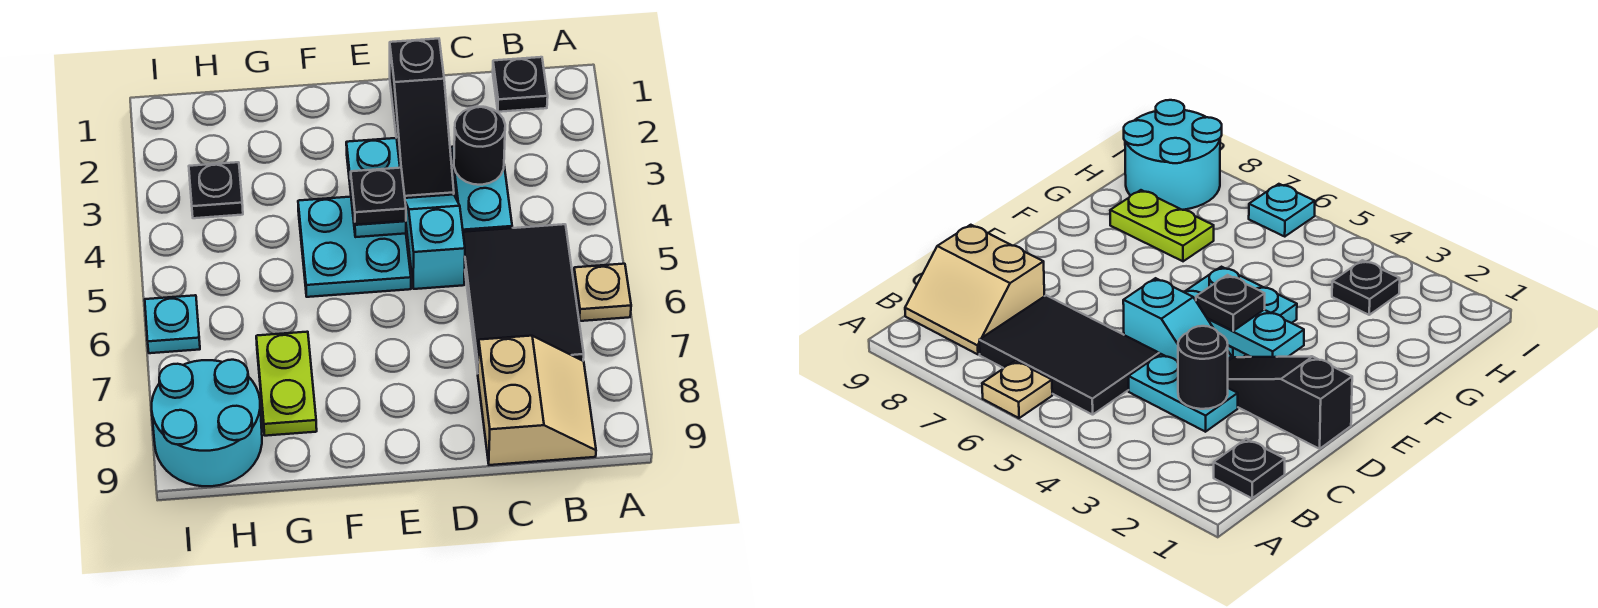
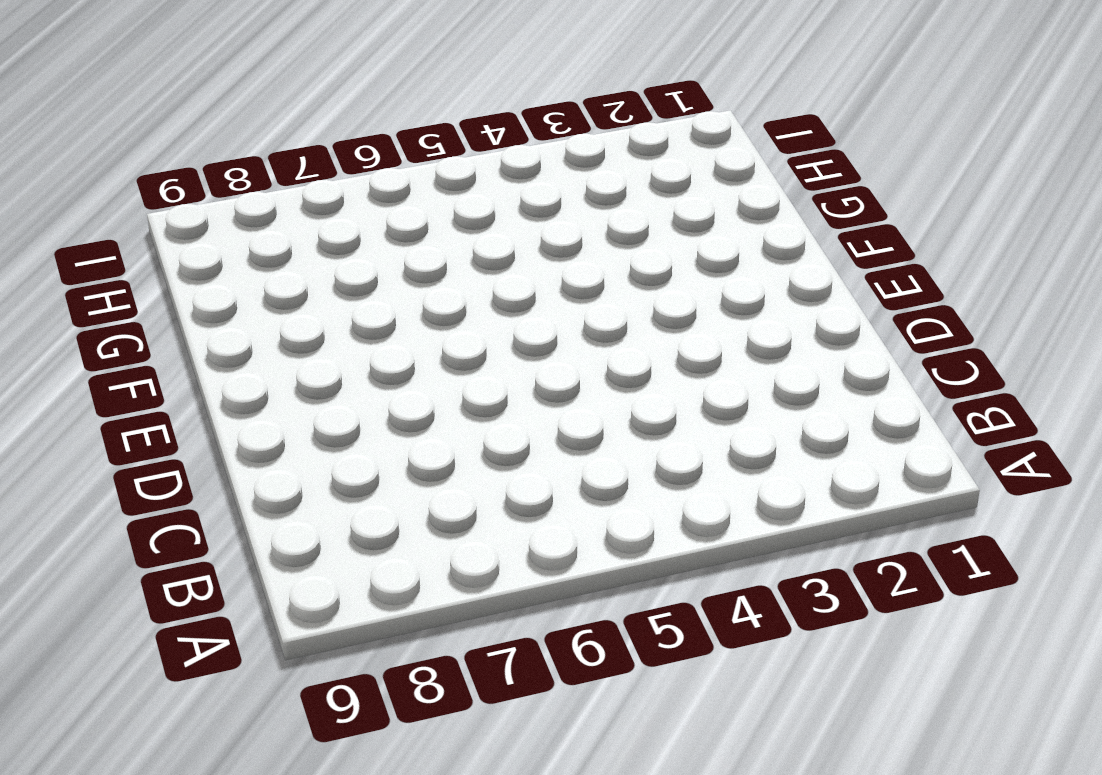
none -> tan plate A6 level 1
none -> black plate B1 level 1
none -> black tile B5:C7 level 1

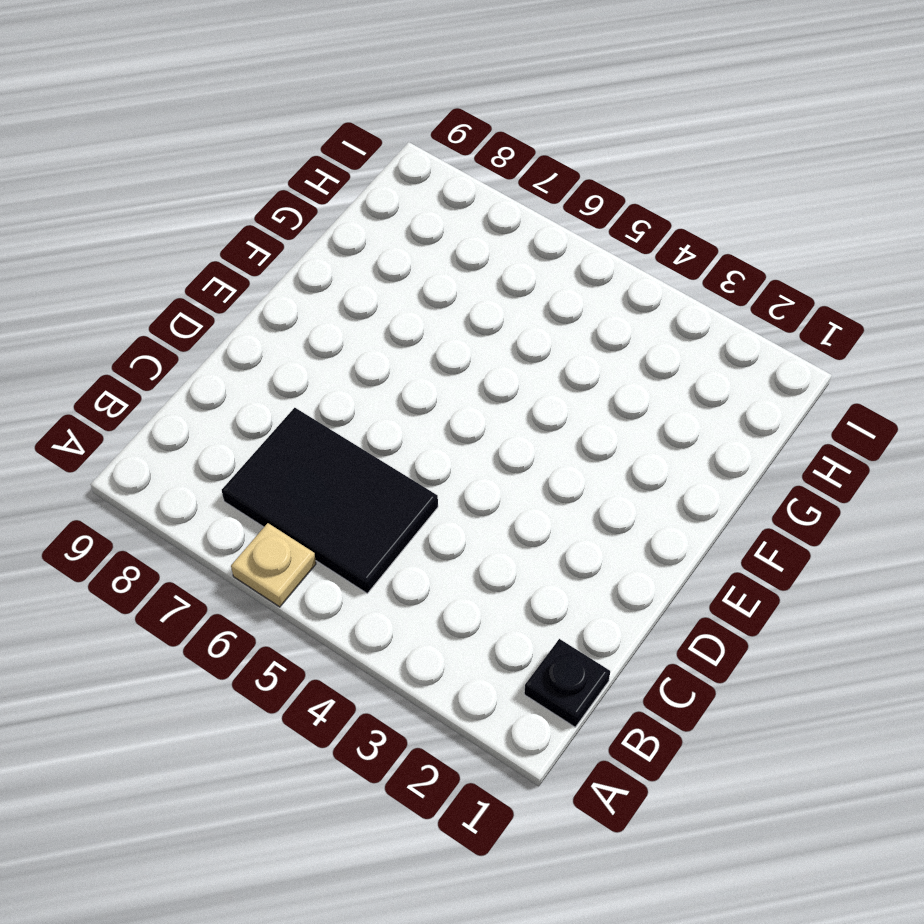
none -> tan slope B8:C9 level 1 top C
none -> cyan plate C3:C4 level 1
none -> black slope D1:D3 level 1 top 1

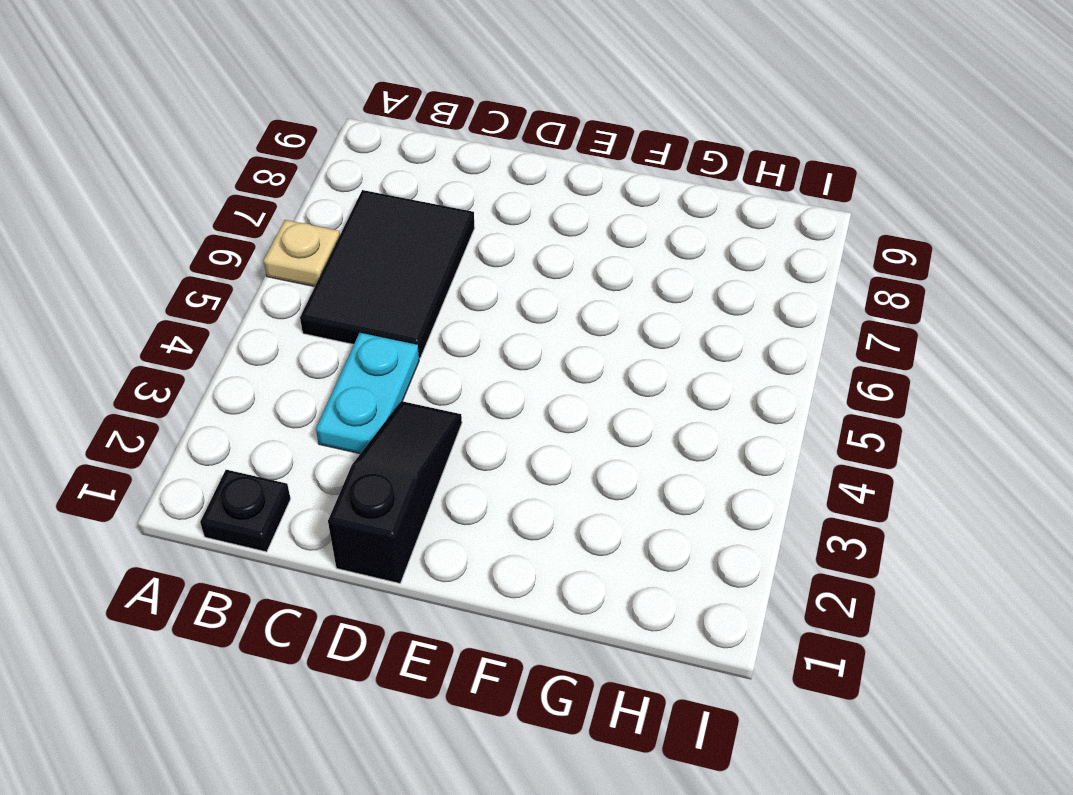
none -> tan slope B8:C9 level 1 top C
none -> cyan slope D4:D5 level 1 top 5
none -> cyan plate E4:F5 level 1

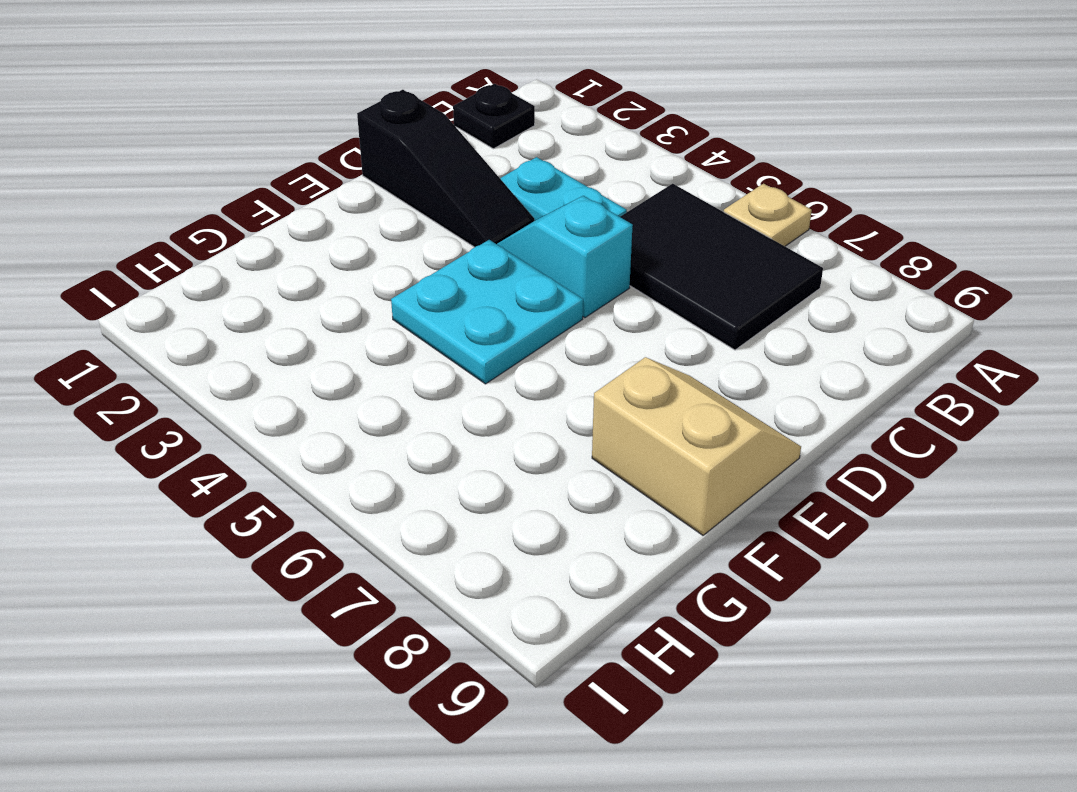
tan slope E8:F9 level 1 top F -> tan slope B8:C9 level 1 top C
none -> lime plate G7:G8 level 1
none -> black plate H3 level 1
none -> cyan round brick H8:I9 level 1

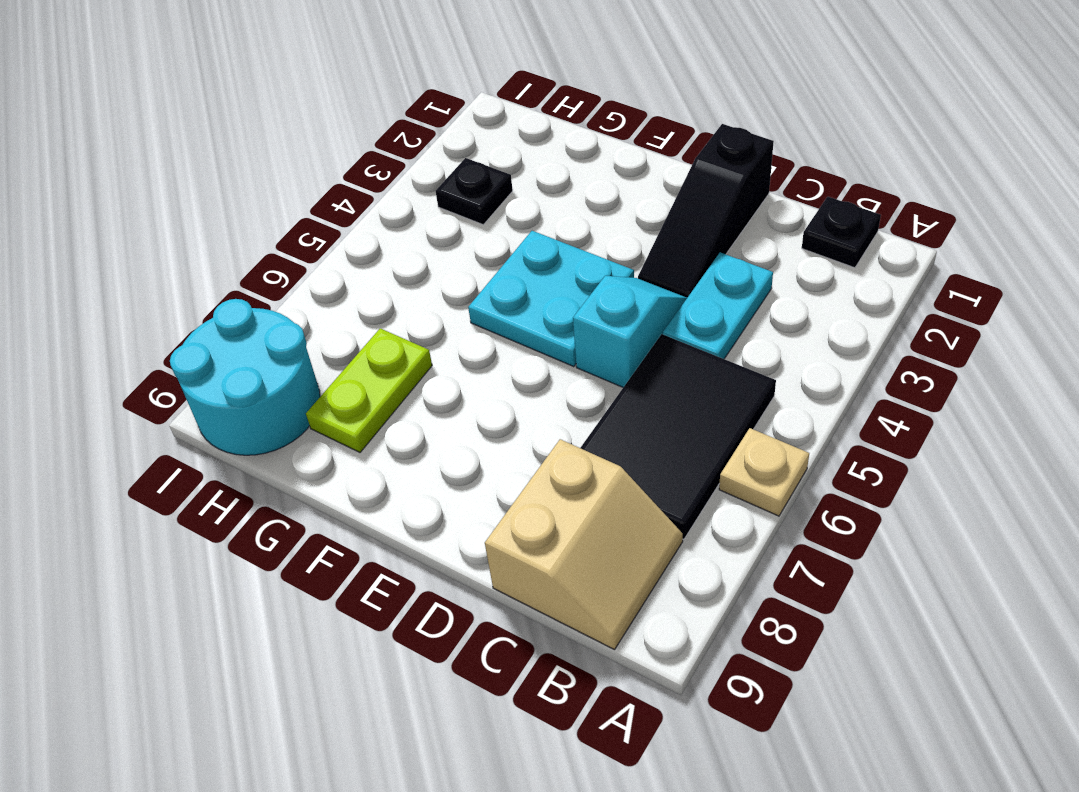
none -> cyan plate I6 level 1
none -> black round brick C3 level 2
none -> cyan plate E3:E4 level 2

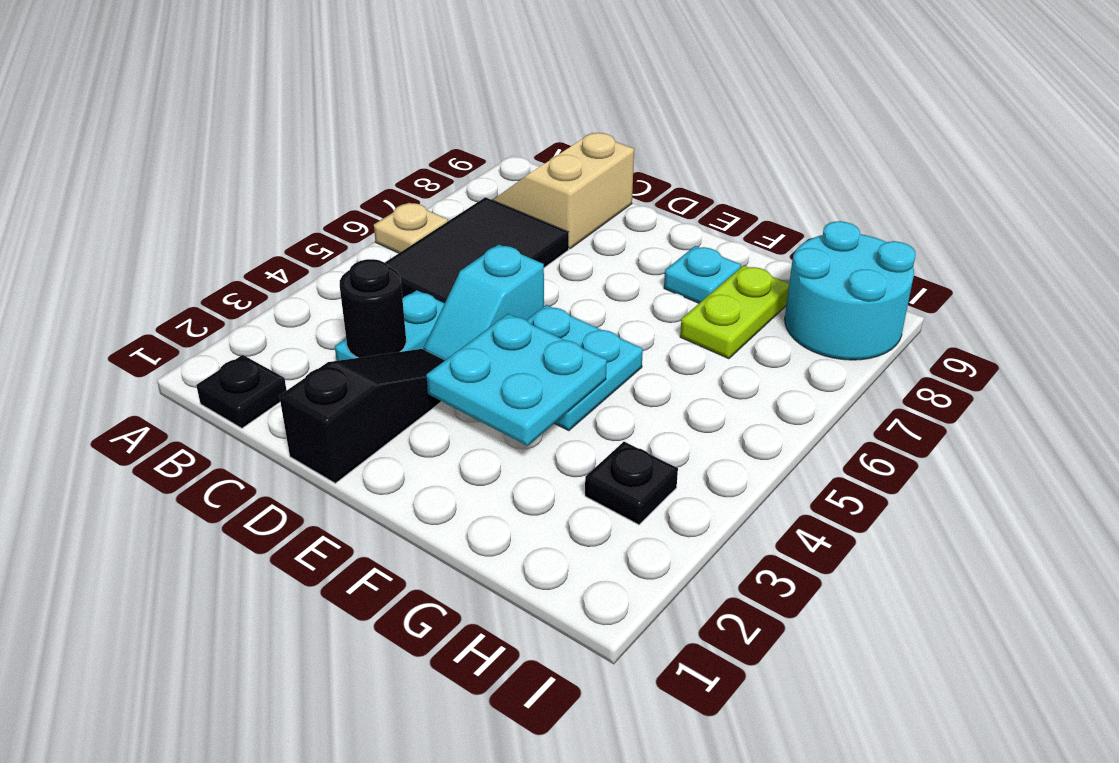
cyan plate E3:F4 level 2 -> cyan plate E3:E4 level 2
cyan plate F8 level 1 -> cyan plate I6 level 1
none -> black plate E4 level 3

